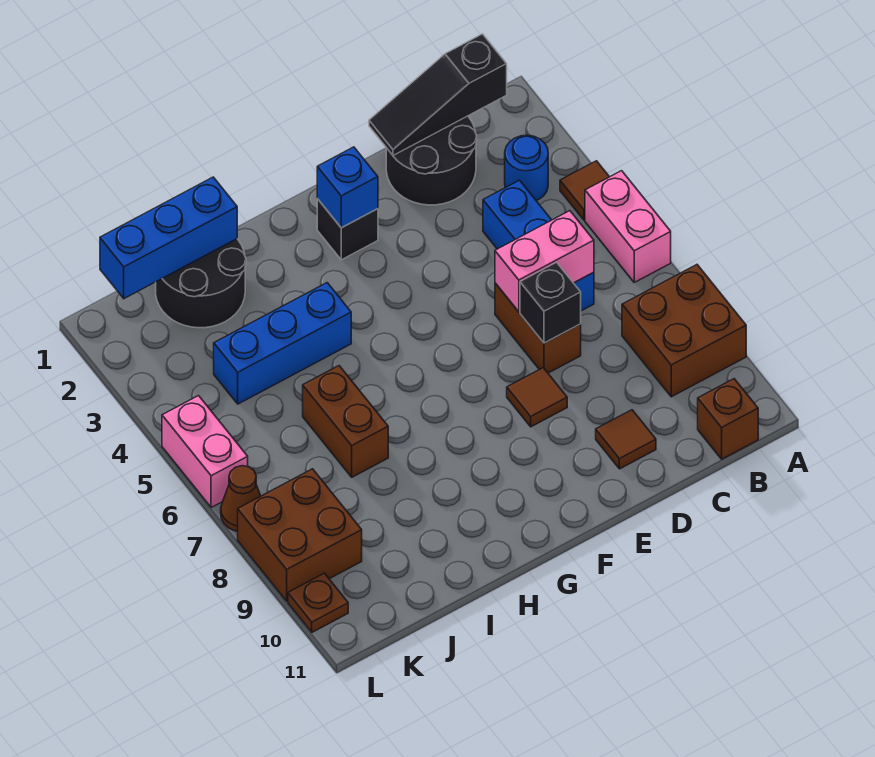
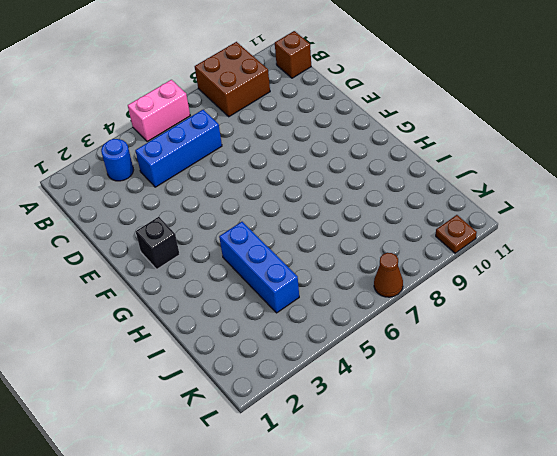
none -> brown tile A4 level 1
none -> black round brick C1:D2 level 1
none -> brown brick D6:D7 level 1

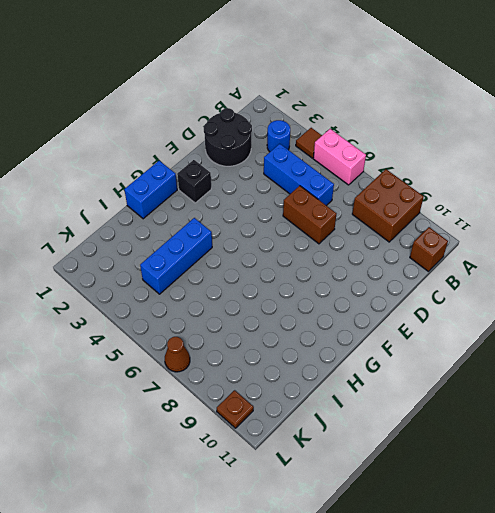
blue brick G1:H1 level 1 -> none
none -> brown tile D10 level 1
none -> brown tile E8 level 1
none -> black round brick I1:J2 level 1

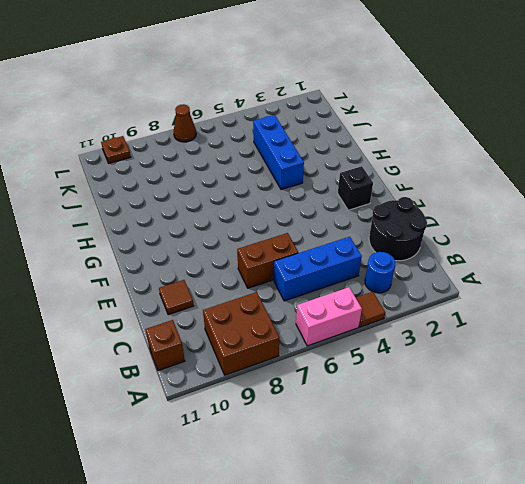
none -> brown tile E8 level 1
none -> black round brick I1:J2 level 1
none -> brown brick I6:I7 level 1

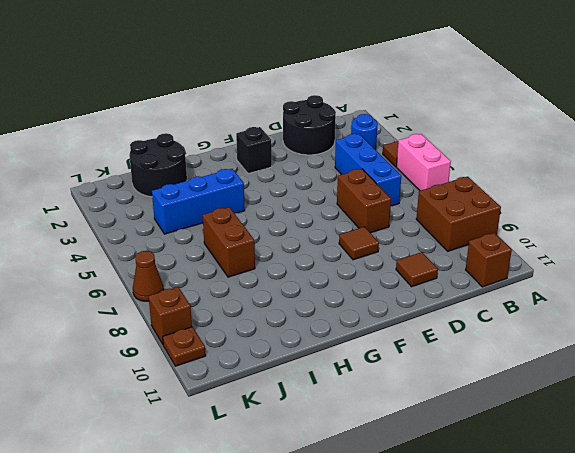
brown brick L9 level 1 -> brown brick K8:L9 level 1
none -> pink brick L5:L6 level 1
none -> black slope B1:D1 level 2 top B
none -> pink brick C6:D6 level 2

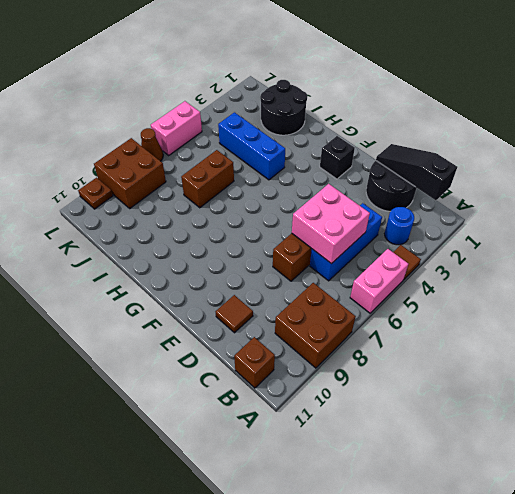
pink brick C5:D6 level 2 -> pink brick C6:D6 level 2
none -> brown tile E8 level 1
none -> black brick D7 level 2
none -> blue brick F2 level 2

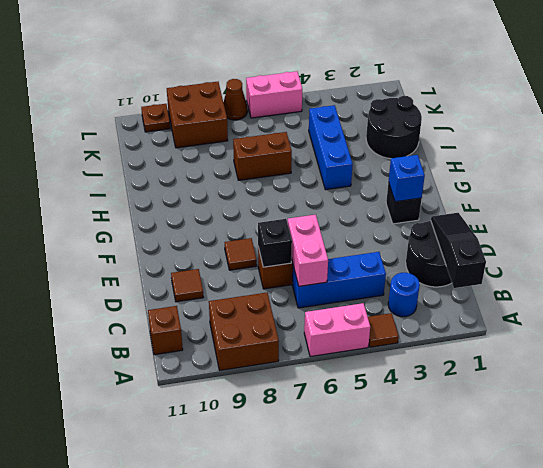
none -> blue brick I1:K1 level 2

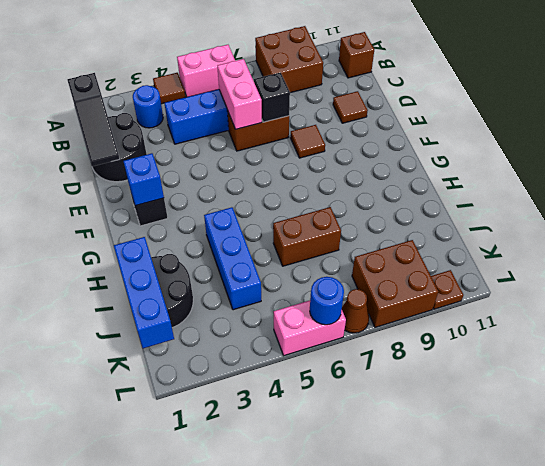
blue round brick L6 level 2 -> none

